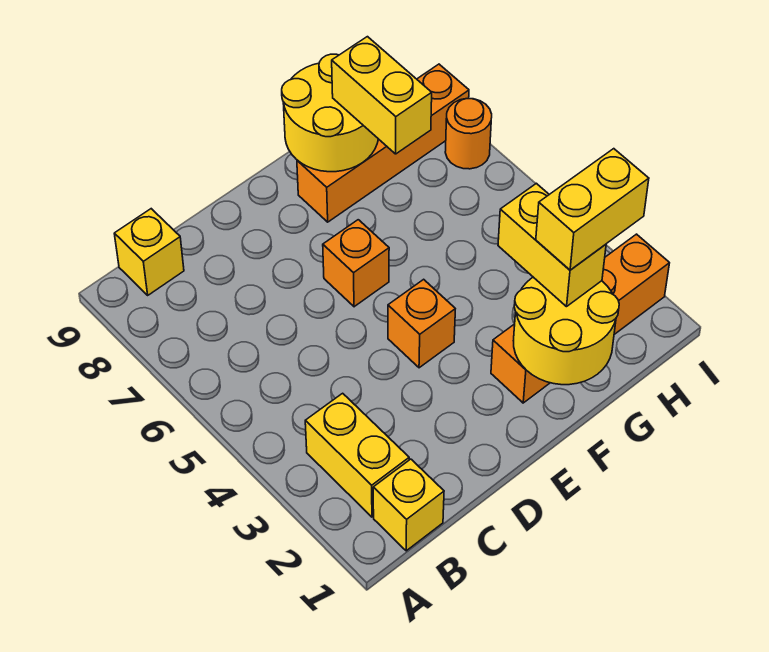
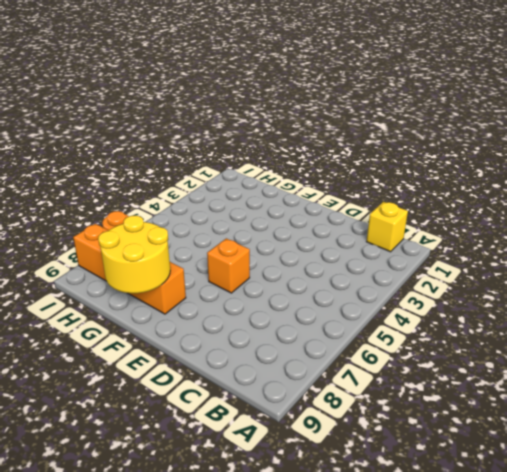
none -> yellow brick B2:B3 level 1
none -> yellow brick B9 level 1
none -> orange brick E4 level 1

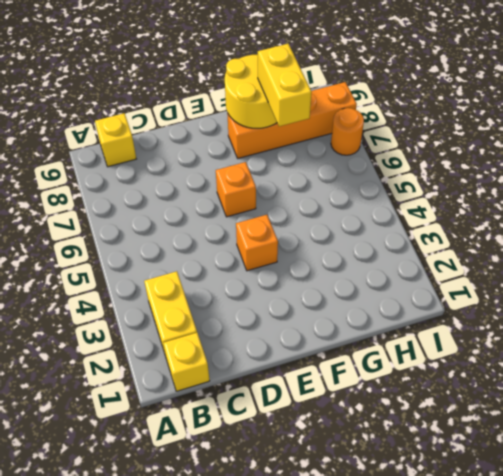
none -> orange brick F2:I2 level 1
none -> yellow round brick F1:G2 level 2
none -> yellow brick G2:G3 level 3

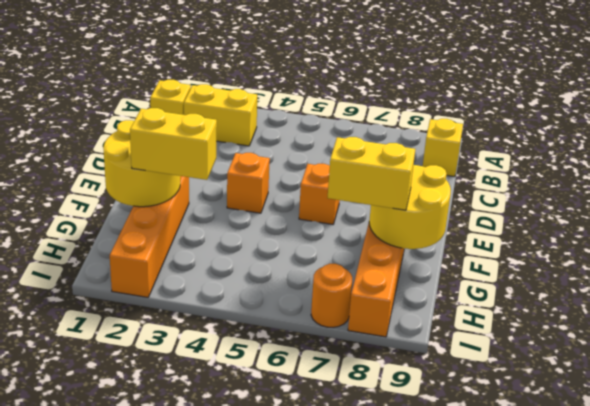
none -> yellow brick G2:H2 level 4

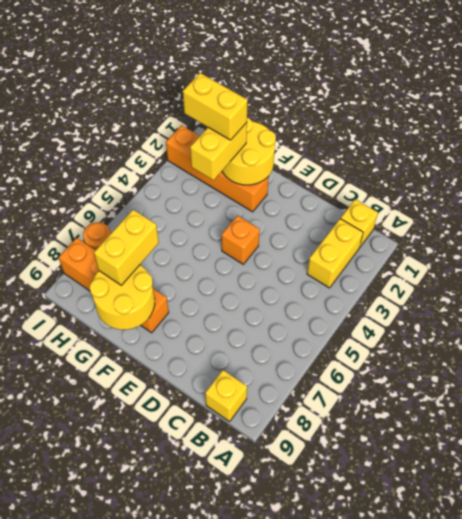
none -> orange brick E6 level 1

